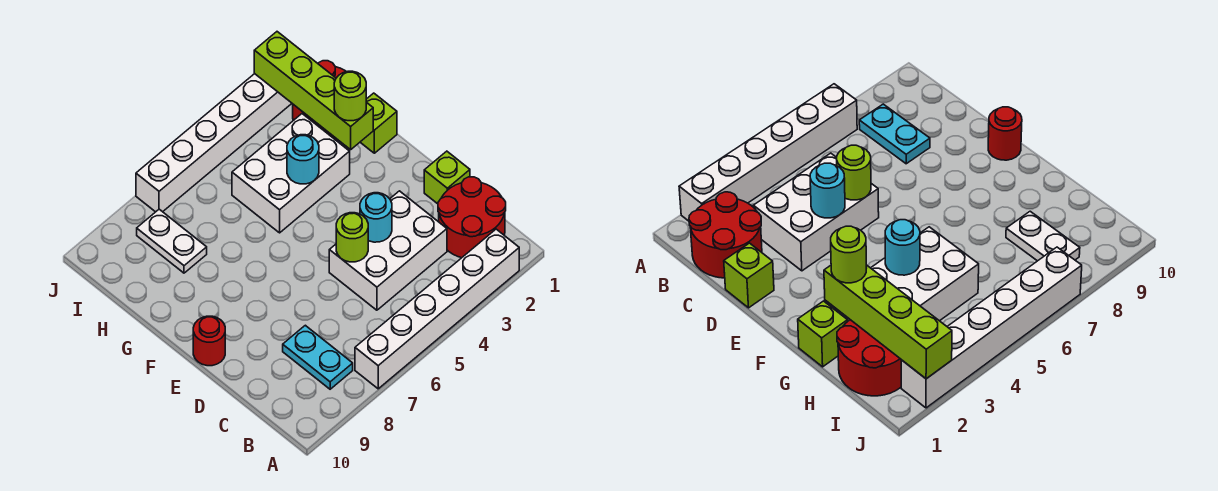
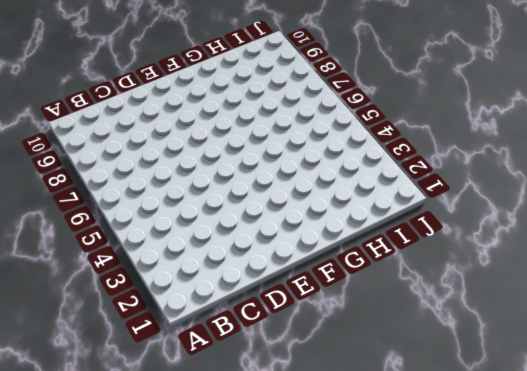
none -> white brick A2:A7 level 1
none -> red round brick B1:C2 level 1
none -> cyan plate B8:C8 level 1

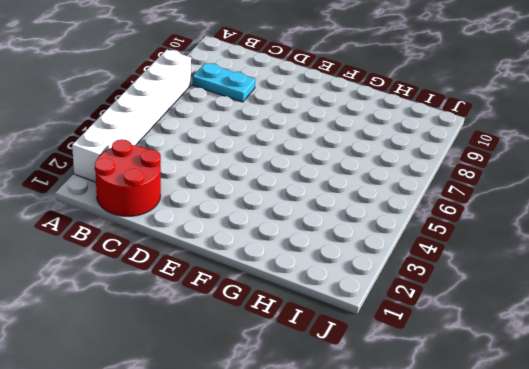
none -> white brick C3:D5 level 1
none -> lime brick D1 level 1
none -> red round brick E10 level 1

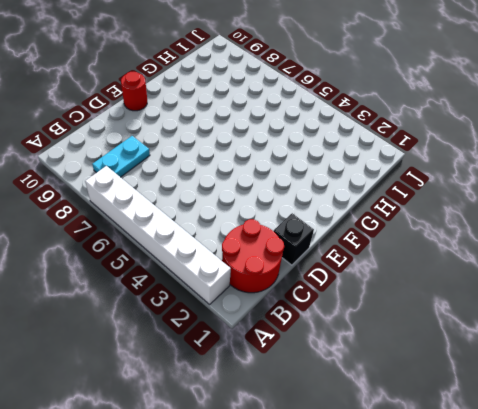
black brick D1 level 1 -> lime brick D1 level 1
none -> white brick C3:D5 level 1
none -> lime brick G1 level 1
none -> white brick G3:H5 level 1

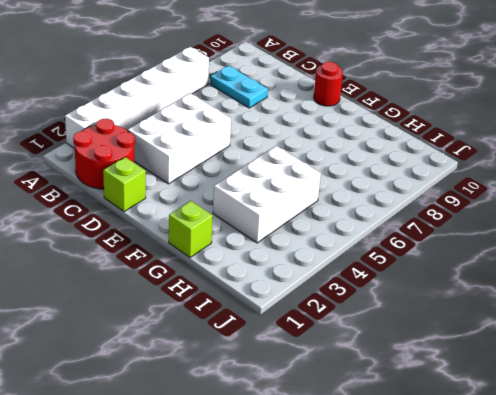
none -> red round brick H1:I2 level 1
none -> white plate H8:I8 level 1
none -> white brick J2:J7 level 1

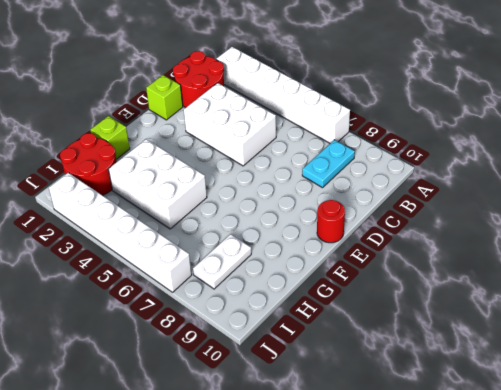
none -> cyan round brick D4 level 2
none -> lime round brick D5 level 2
none -> lime brick G2:J2 level 2

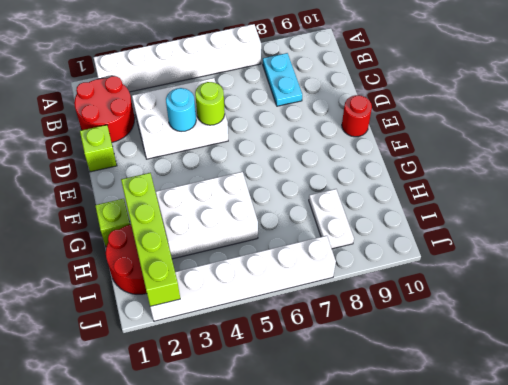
none -> cyan round brick G4 level 2
none -> lime round brick G2 level 3

